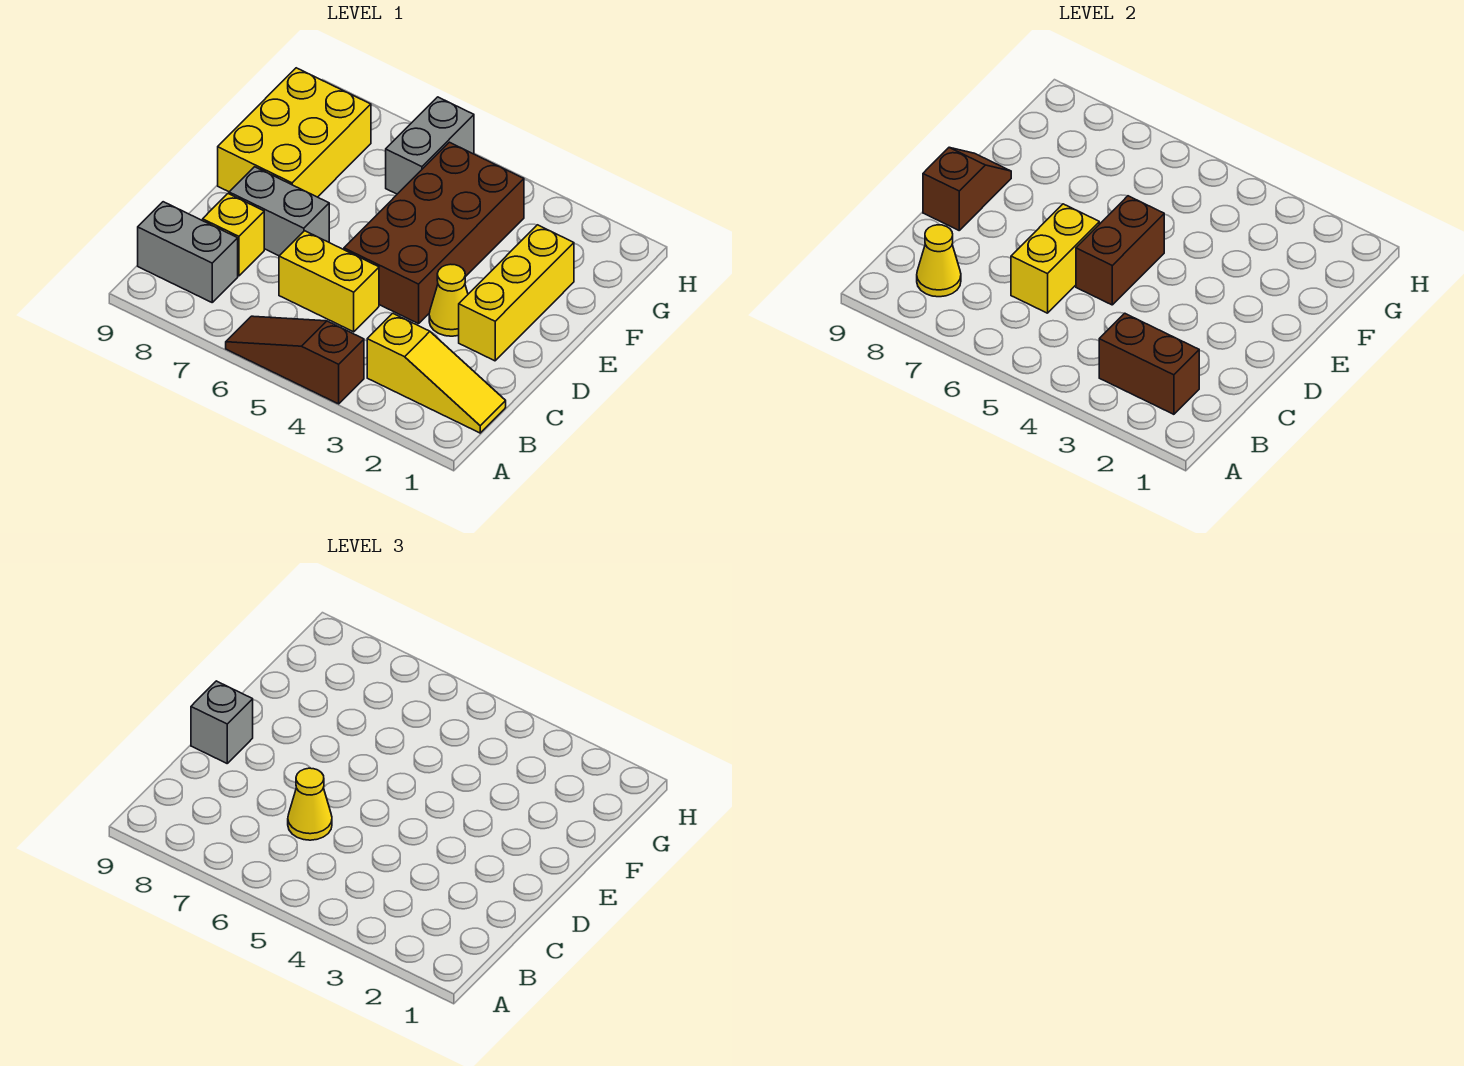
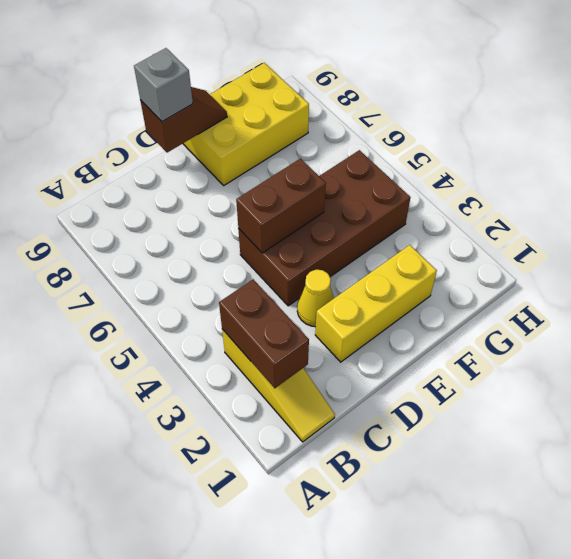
none -> brown slope A4:A6 level 1 top 4
none -> grey brick B8:B9 level 1
none -> yellow brick C5:C6 level 1

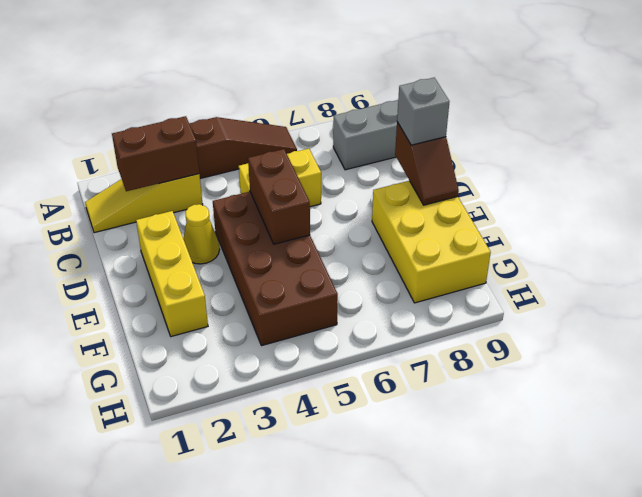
none -> yellow brick C8 level 1
none -> grey brick D7:D8 level 1
none -> grey brick G6:H6 level 1

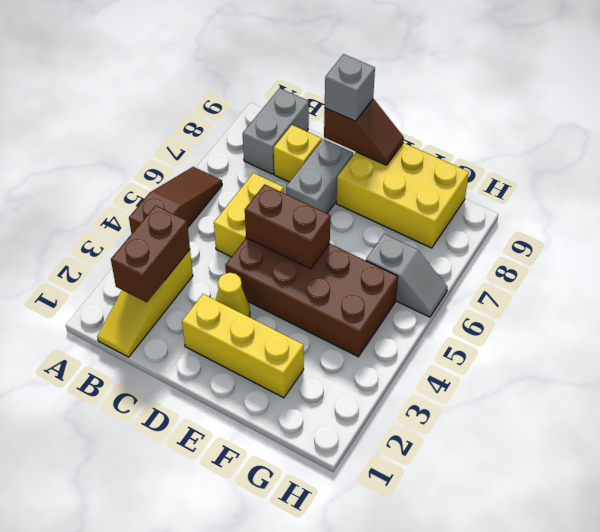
grey slope G6:H6 level 1 top G -> grey brick G6:H6 level 1
none -> yellow cone B8 level 2
none -> yellow brick C6:D6 level 2
none -> yellow cone C6 level 3

